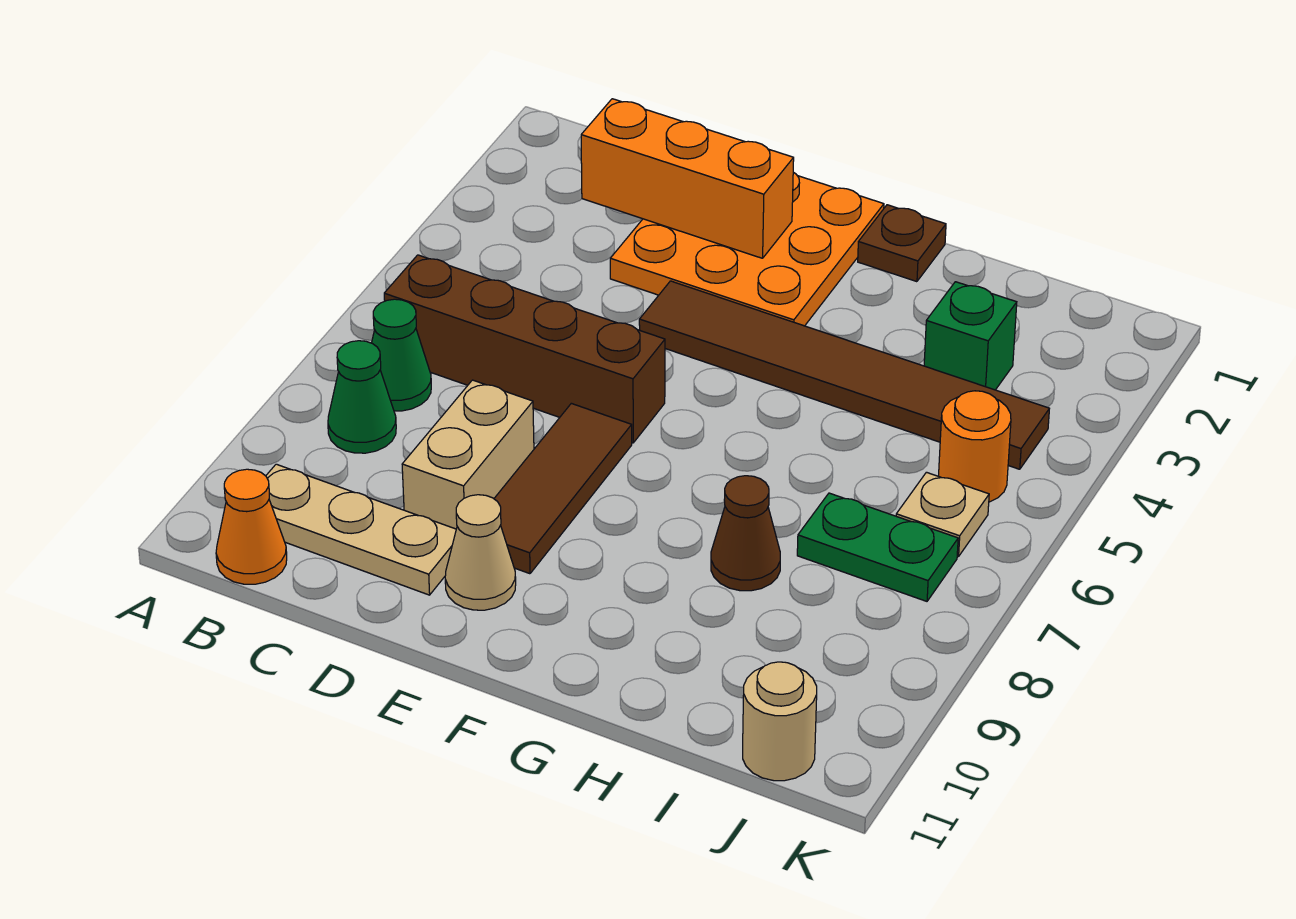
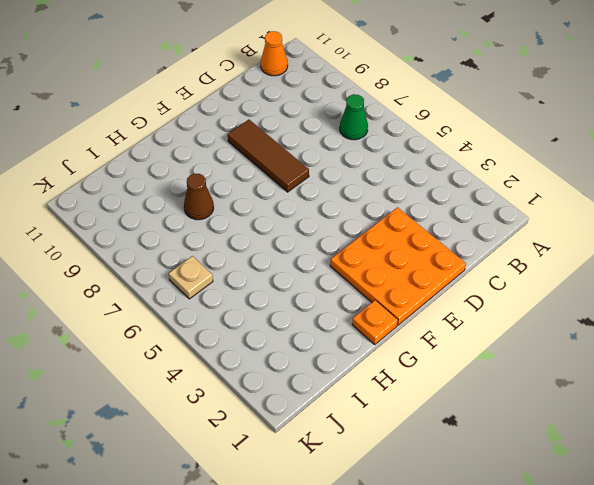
orange plate G1 level 1 -> brown plate G1 level 1
none -> brown brick B6:E6 level 1
none -> green cone B8 level 1
none -> tan plate B10:D10 level 1

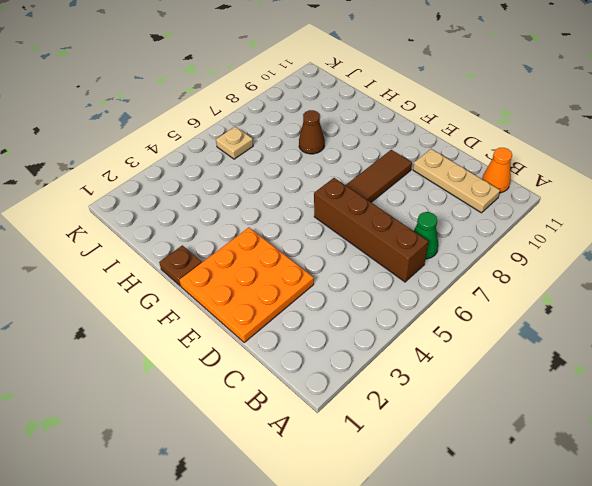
none -> green cone B8 level 1
none -> tan brick D8:D9 level 1
none -> brown tile E4:J4 level 1

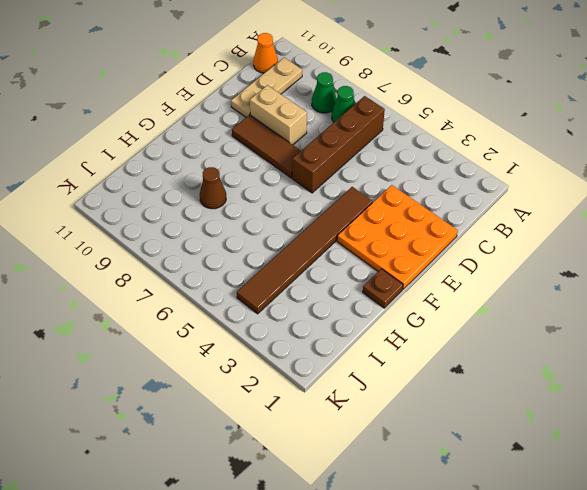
none -> tan cone E10 level 1
none -> green brick I3 level 1
none -> green plate I7:J7 level 1

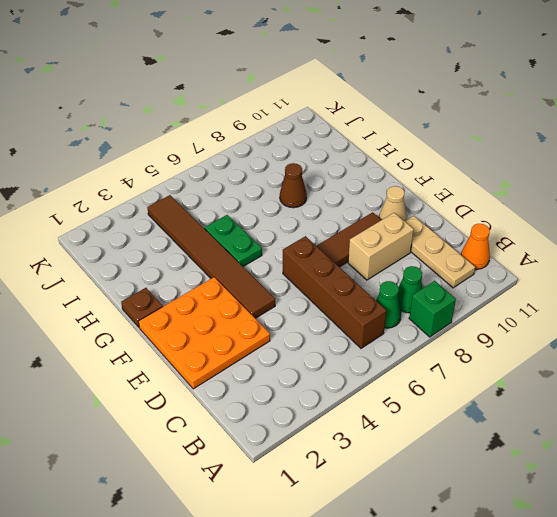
green brick A8 level 1 -> green brick I3 level 1
green plate G5:H5 level 1 -> green plate I7:J7 level 1
none -> orange round brick J5 level 1
none -> tan plate J6 level 1
none -> tan round brick J11 level 1

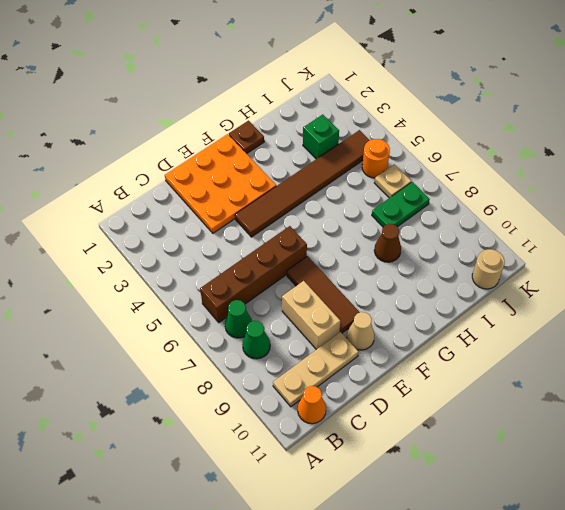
none -> orange brick C2:E2 level 2

